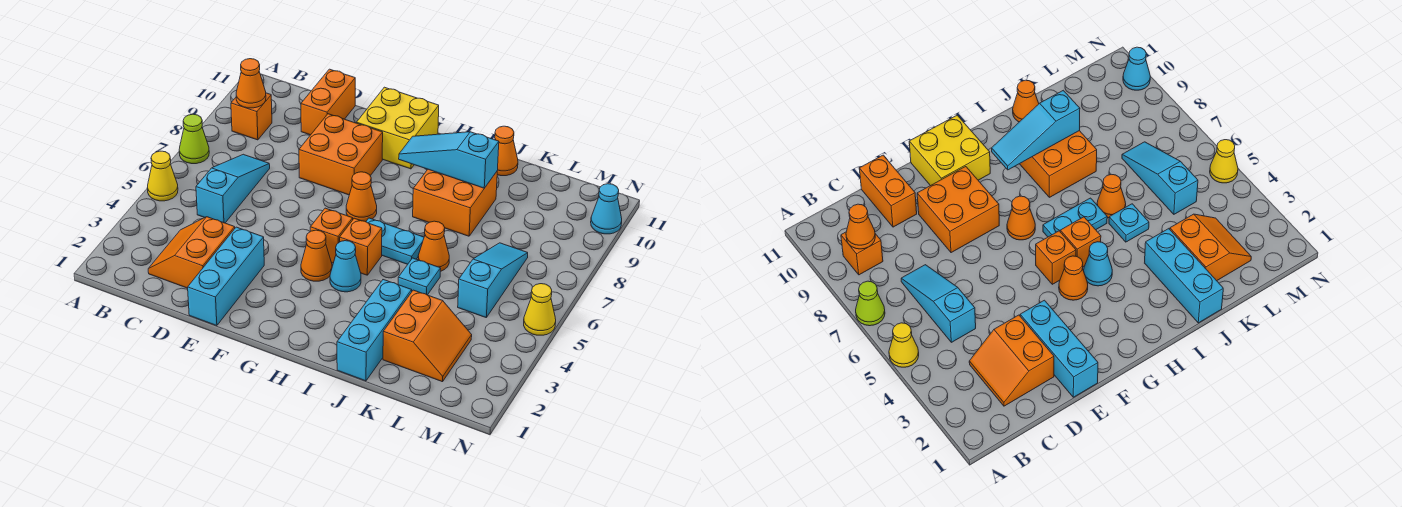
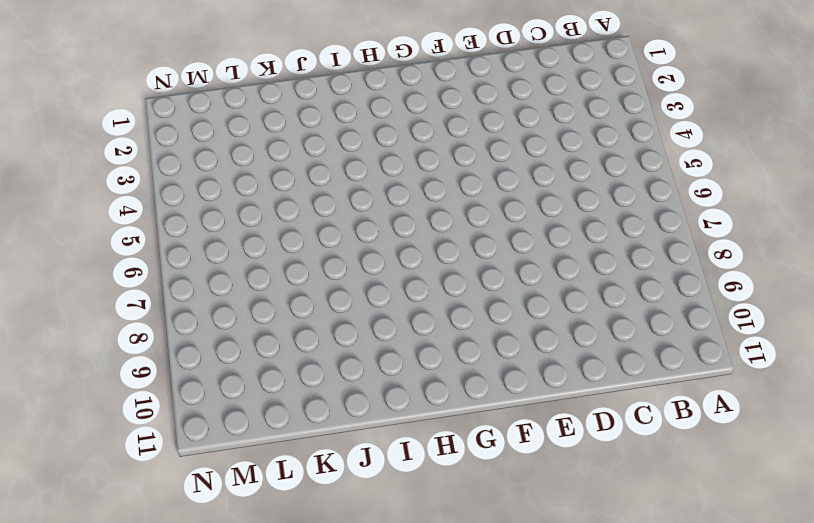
none -> yellow cone A5 level 1
none -> lime cone A7 level 1
none -> orange brick B9 level 1

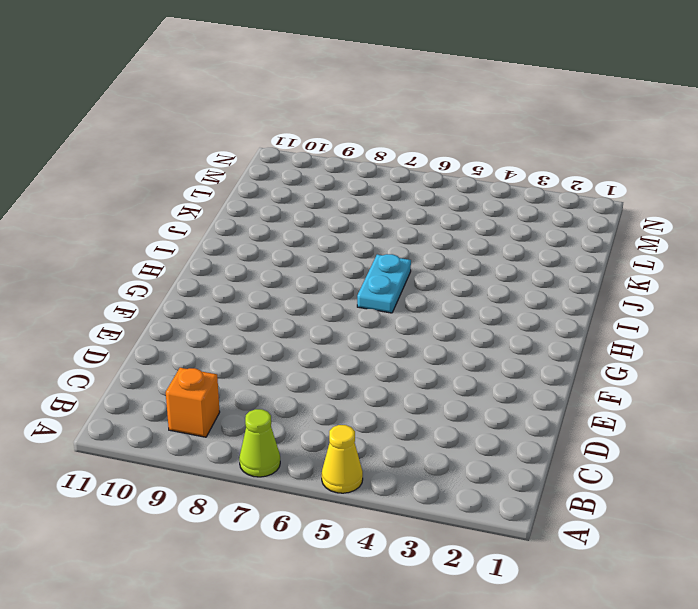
none -> orange slope C2:D3 level 1 top D
none -> cyan slope C5:C7 level 1 top 5
none -> orange brick D10:D11 level 1

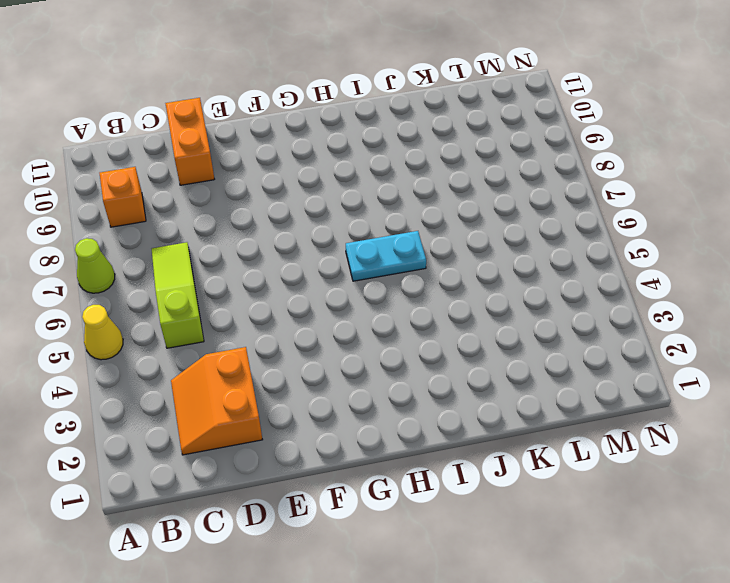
lime slope C5:C7 level 1 top 5 -> cyan slope C5:C7 level 1 top 5
none -> cyan brick E1:E3 level 1
none -> orange brick E8:F9 level 1
none -> yellow brick F10:G11 level 1

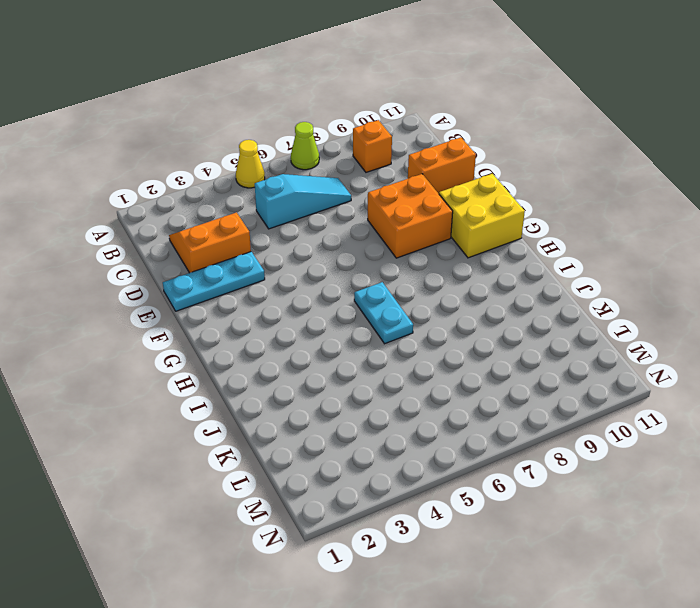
cyan plate E1:E3 level 1 -> cyan brick E1:E3 level 1
none -> orange cone G4 level 1
none -> orange brick G5 level 1
none -> orange cone G7 level 1

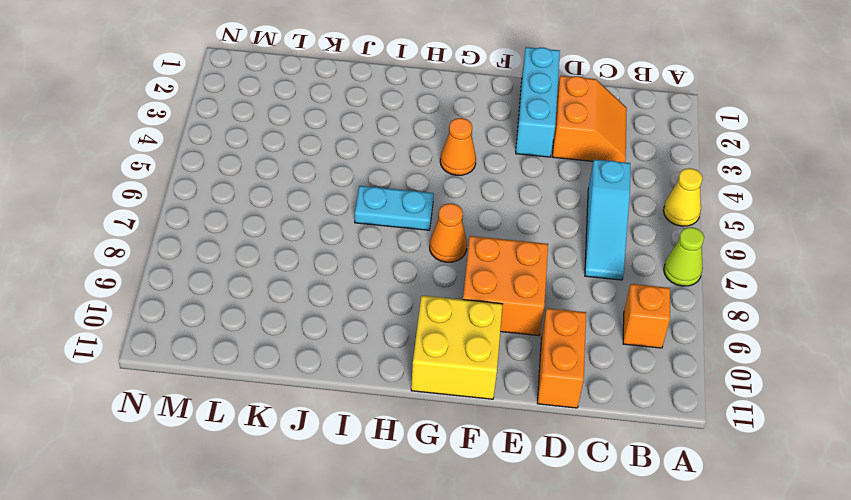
none -> orange brick G5 level 1
none -> cyan cone H4 level 1
none -> orange brick H5 level 1

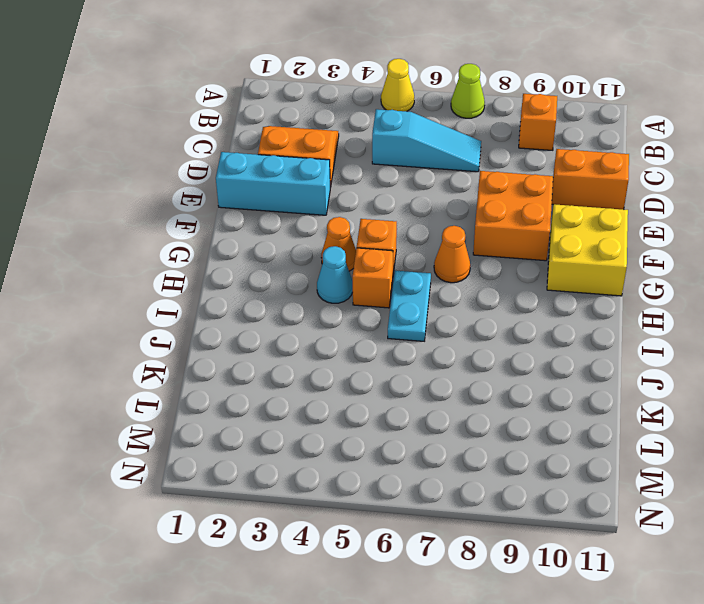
none -> orange brick I8:J9 level 1
none -> cyan brick J1:J3 level 1
none -> cyan plate J5 level 1

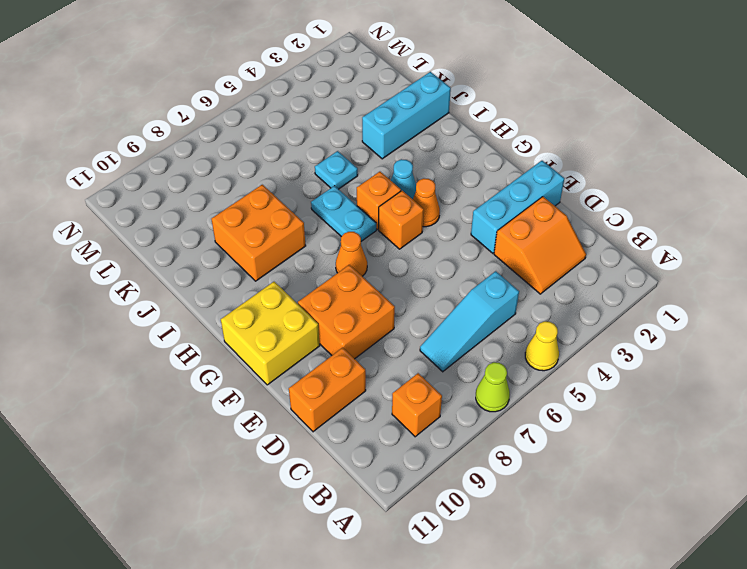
none -> orange cone J6 level 1
none -> orange cone J11 level 1
none -> orange slope K2:L3 level 1 top K

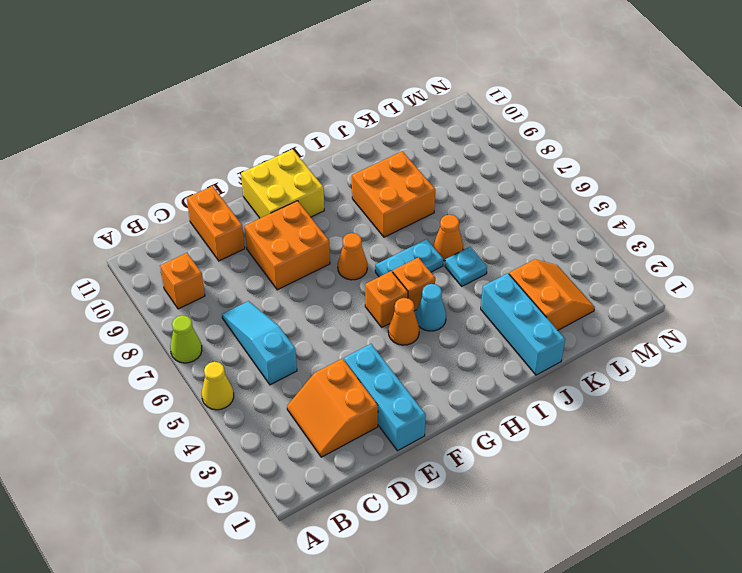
none -> orange cone J11 level 1
none -> cyan slope L5:L7 level 1 top 5
none -> yellow cone N5 level 1

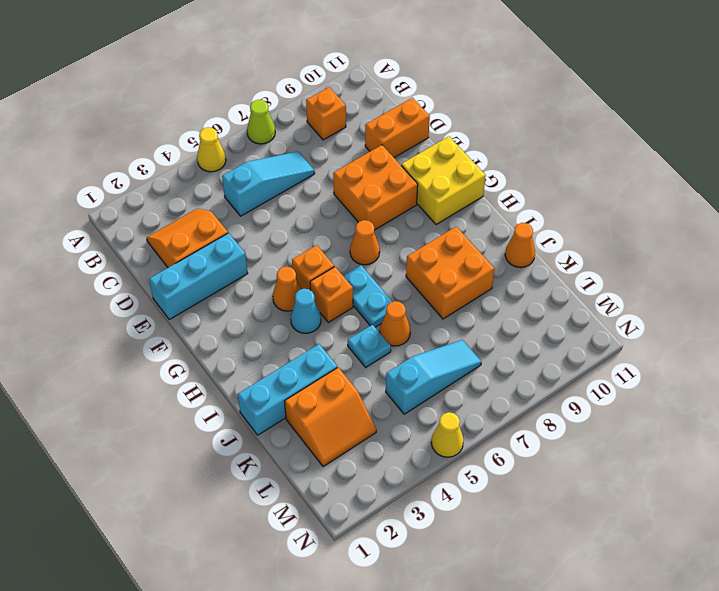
none -> cyan cone N10 level 1
none -> orange cone B9 level 2
none -> cyan slope H9:J9 level 2 top J

